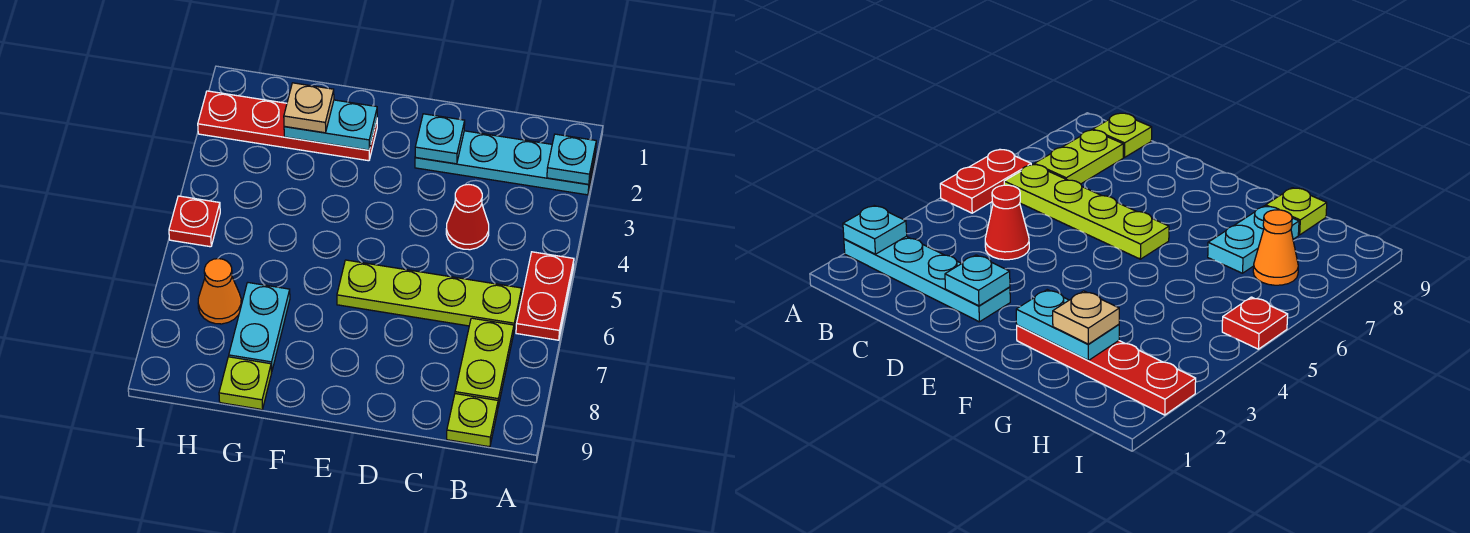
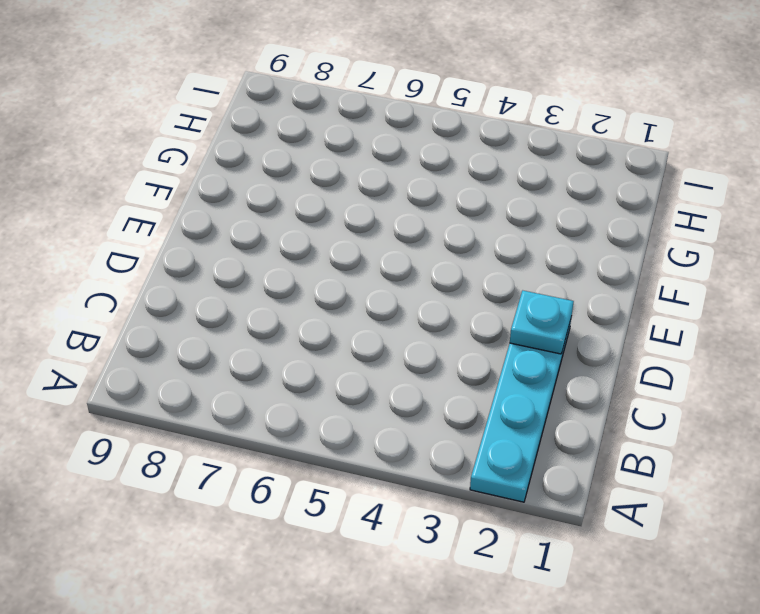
none -> red plate A5:A6 level 1
none -> lime plate B6:E6 level 1
none -> lime plate B7:B8 level 1

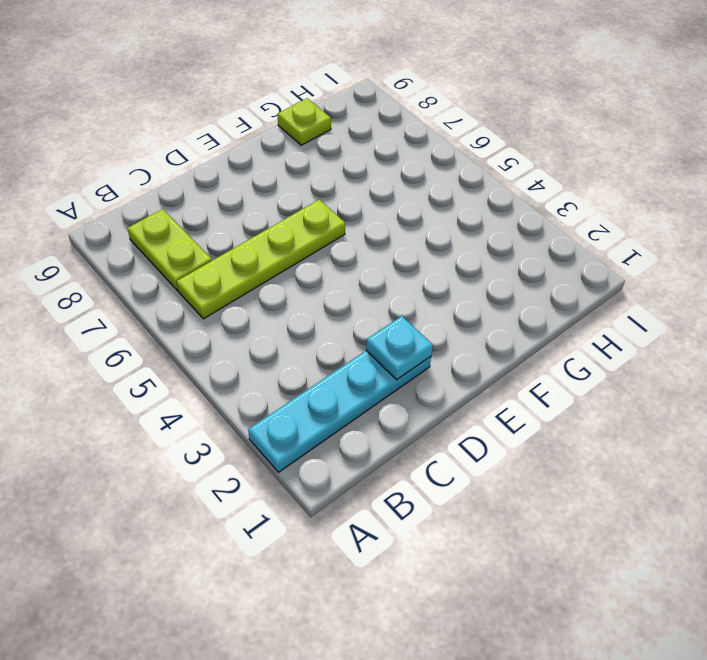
none -> red plate A5:A6 level 1
none -> lime plate B9 level 1
none -> red cone C4 level 1

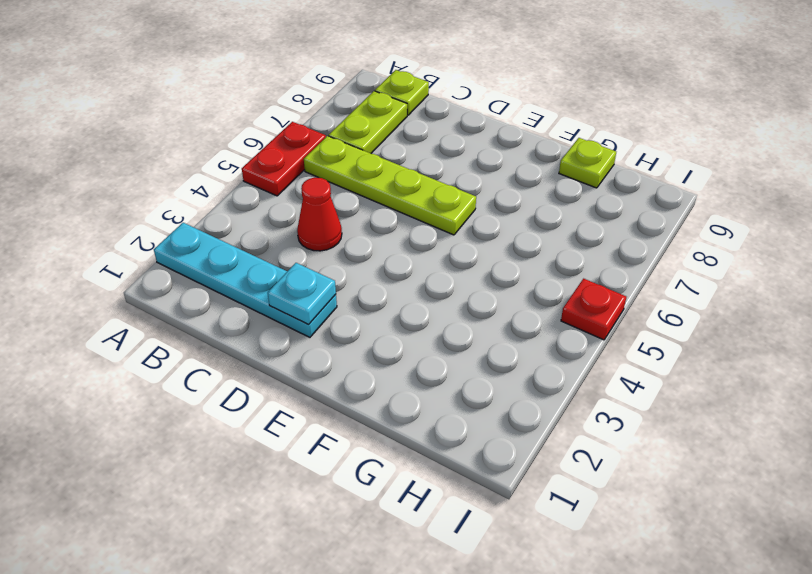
none -> red plate F2:I2 level 1
none -> cyan plate G7:G8 level 1
none -> orange cone H7 level 1

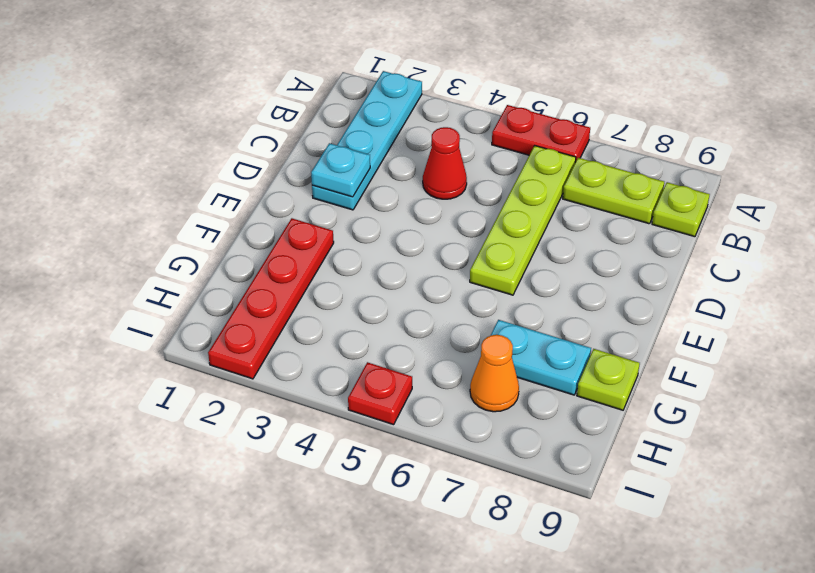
none -> cyan plate A2 level 2
none -> cyan plate F2:G2 level 2
none -> tan plate G2 level 3

